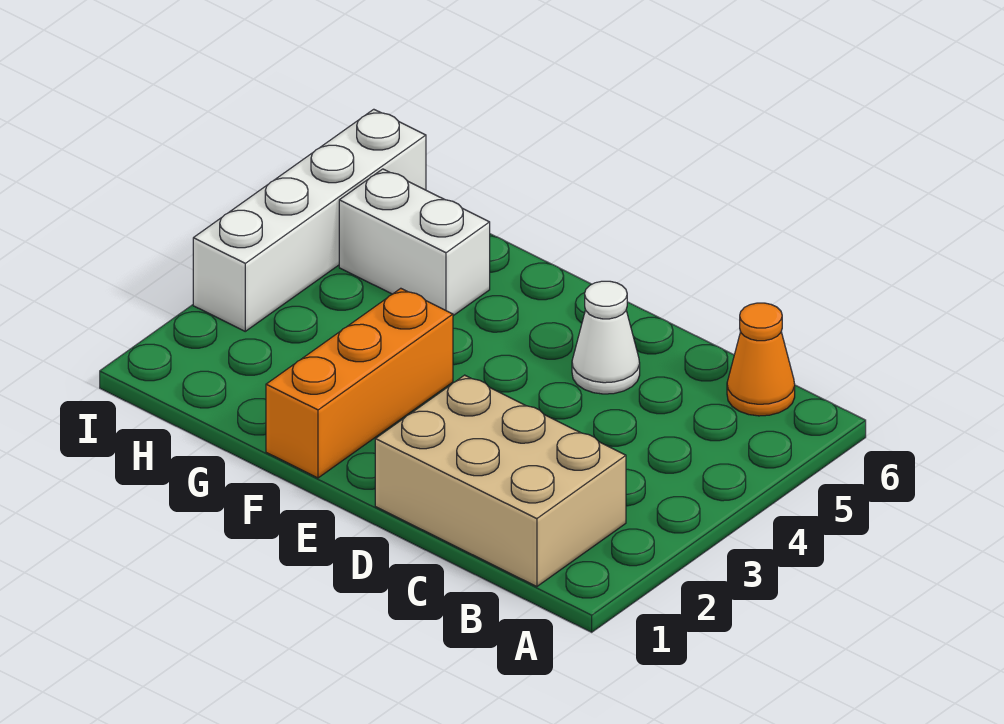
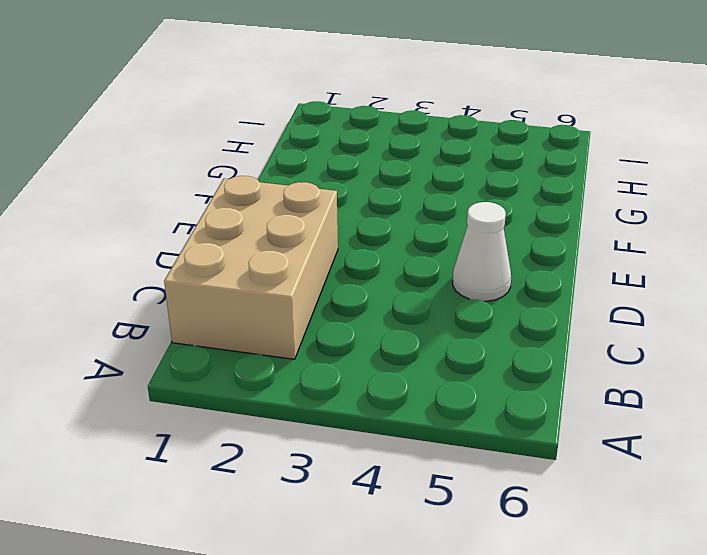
none -> orange cone B6 level 1
none -> orange brick F1:F3 level 1

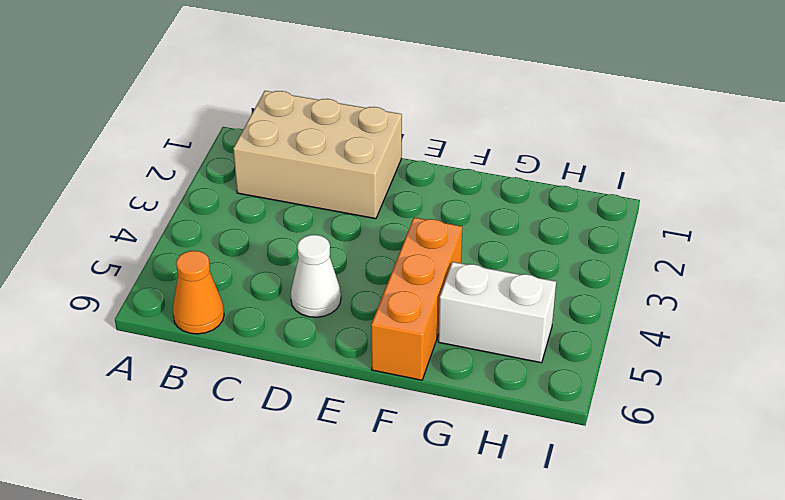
orange brick F4:F6 level 1 -> orange brick F1:F3 level 1
none -> white brick I3:I6 level 1

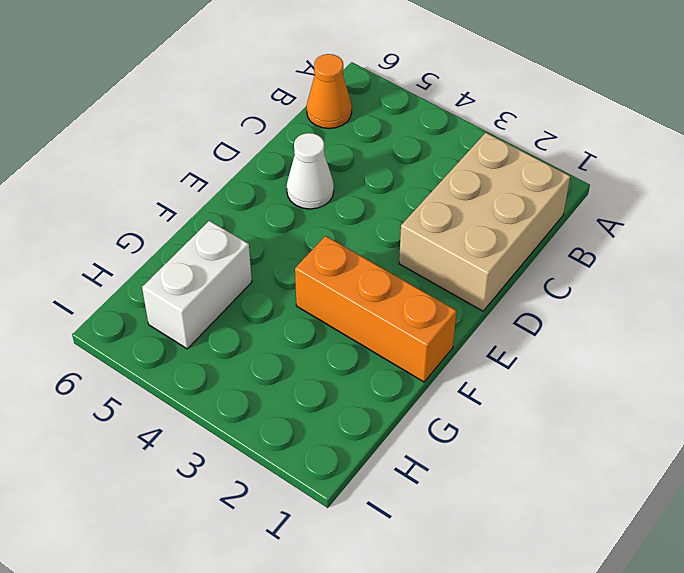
none -> white brick I3:I6 level 1

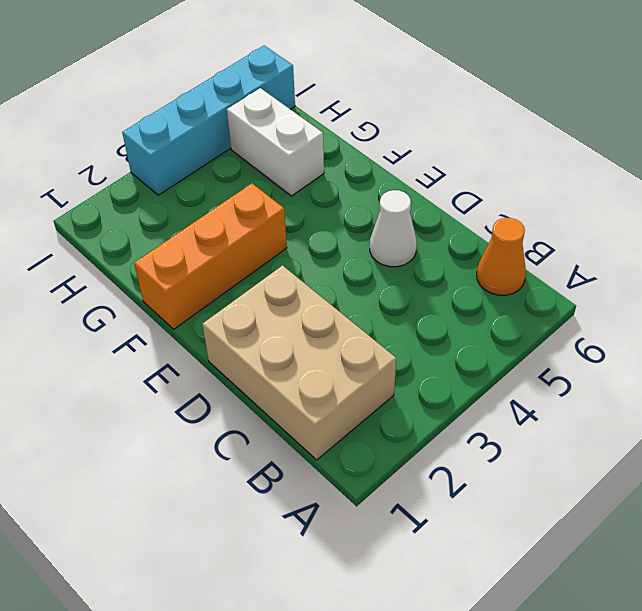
cyan brick I3:I6 level 1 -> white brick I3:I6 level 1

